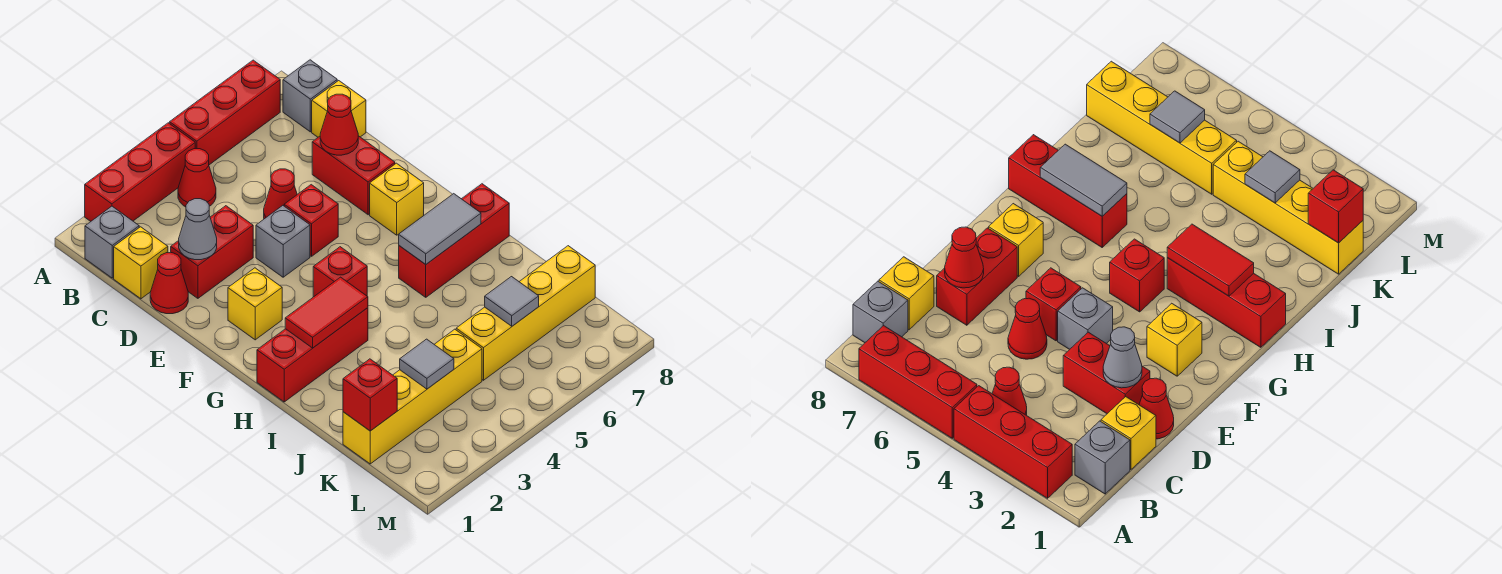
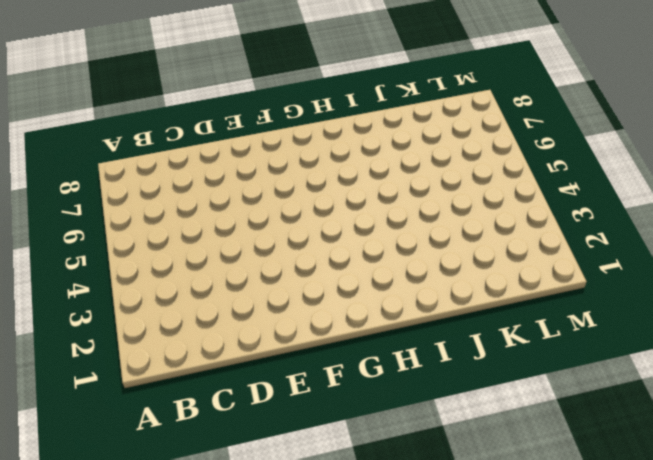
none -> red brick A2:A4 level 1
none -> red brick A5:A7 level 1
none -> grey brick B1 level 1

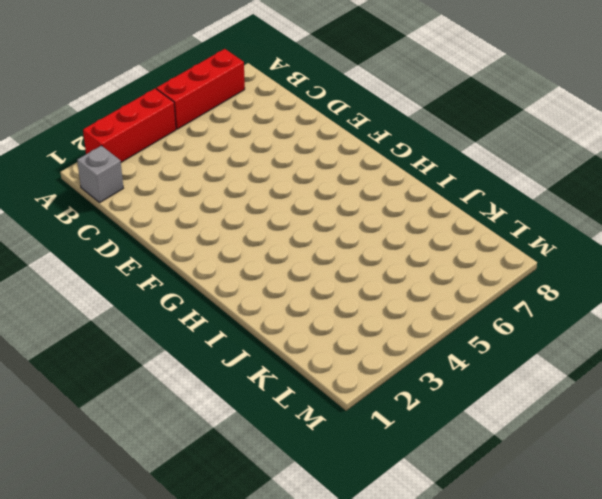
none -> red cone B4 level 1
none -> grey brick B8 level 1
none -> yellow brick C1 level 1

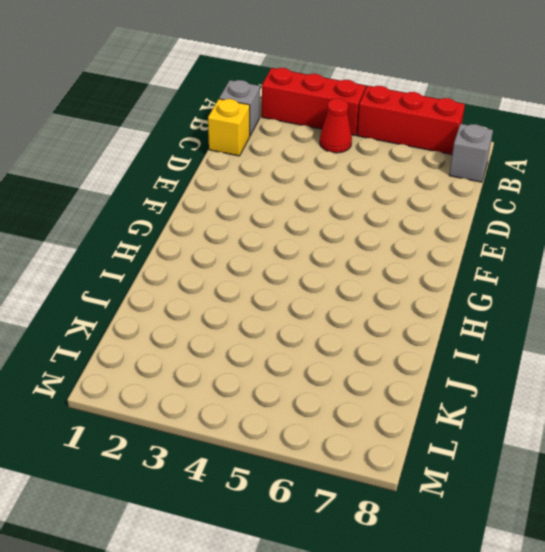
none -> yellow brick C8 level 1
none -> red cone D1 level 1
none -> red brick D2:D3 level 1

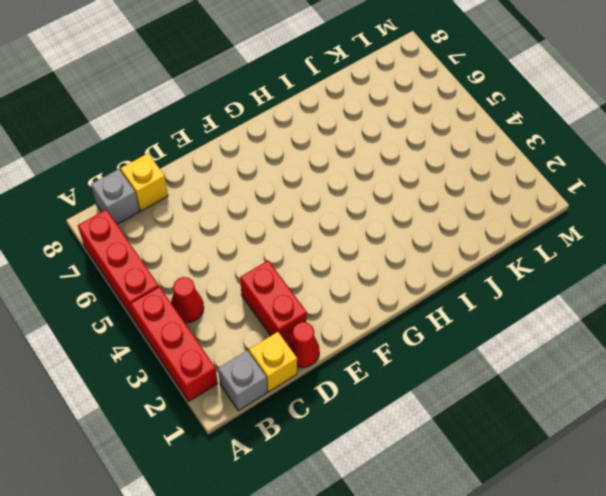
none -> red cone D5 level 1
none -> red brick D7:E7 level 1
none -> grey brick E4 level 1

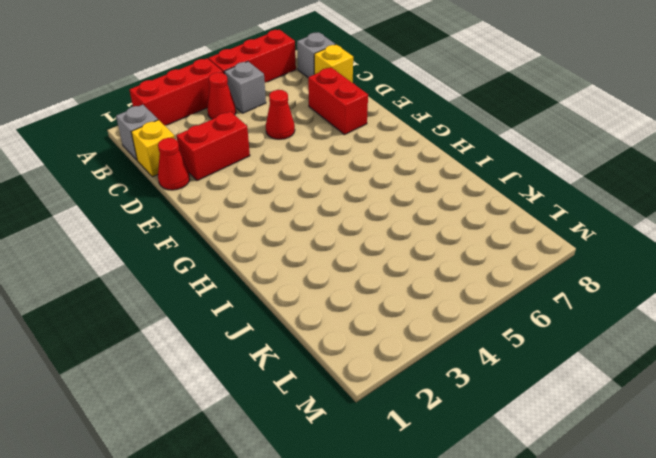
grey brick B5 level 1 -> grey brick E4 level 1
none -> red brick E5 level 1
none -> yellow brick F2 level 1
none -> yellow brick F7 level 1

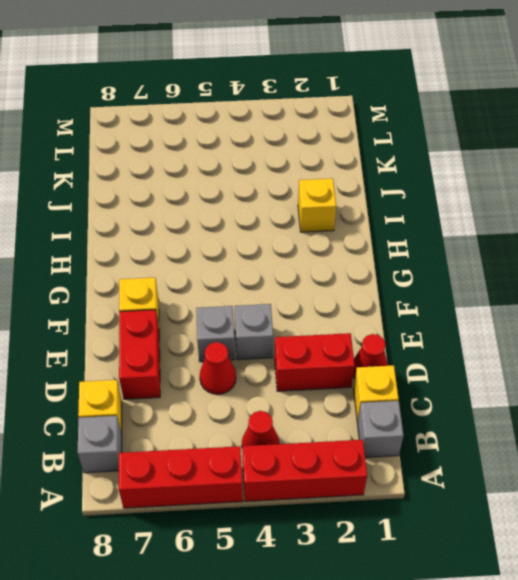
grey brick E5 level 1 -> red brick E5 level 1
yellow brick I2 level 1 -> yellow brick F2 level 1
none -> red brick G4 level 1
none -> red brick H1:H3 level 1
none -> red brick H6:H8 level 1

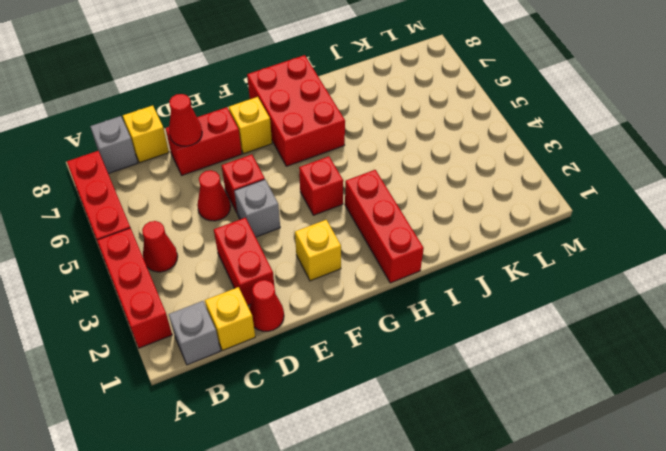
red brick G6:H8 level 1 -> red brick H6:H8 level 1
none -> yellow brick K1:K4 level 1
none -> yellow brick K5:K8 level 1
none -> grey cone D2 level 2

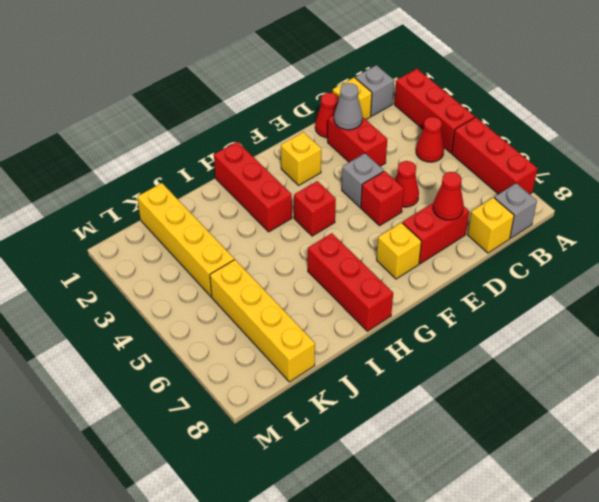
none -> red tile H2:H3 level 2
none -> grey tile H6:H7 level 2
none -> red brick K1 level 2

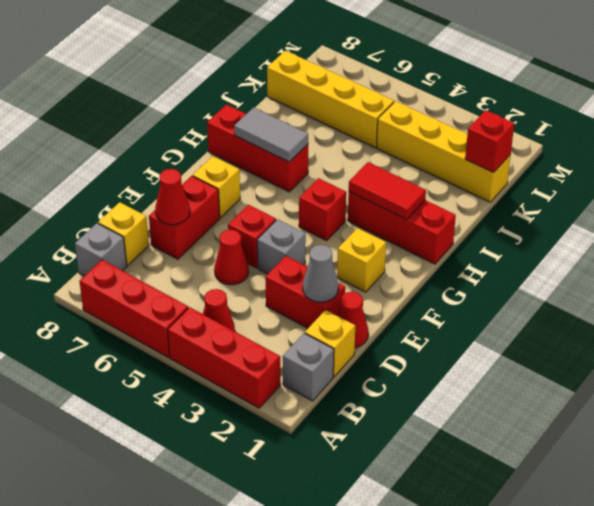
none -> grey tile K3 level 2
none -> grey tile K6 level 2

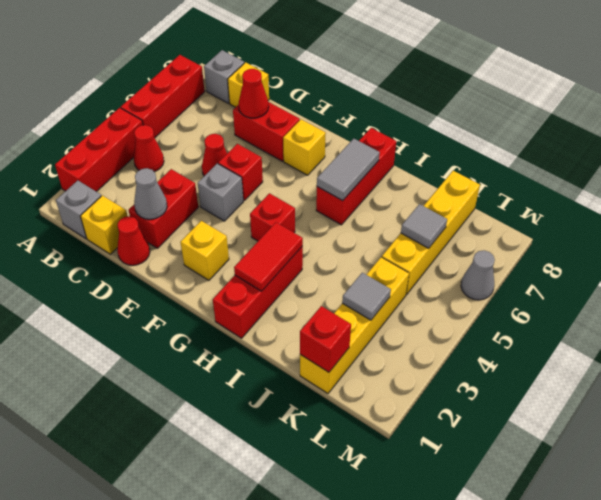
grey cone M6 level 1 -> none

